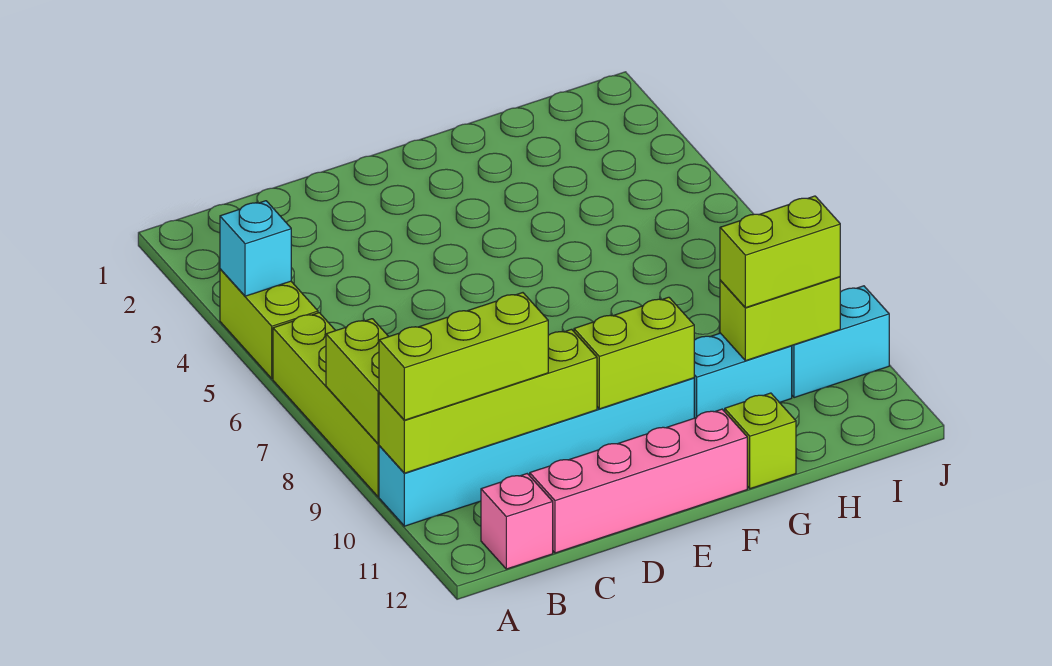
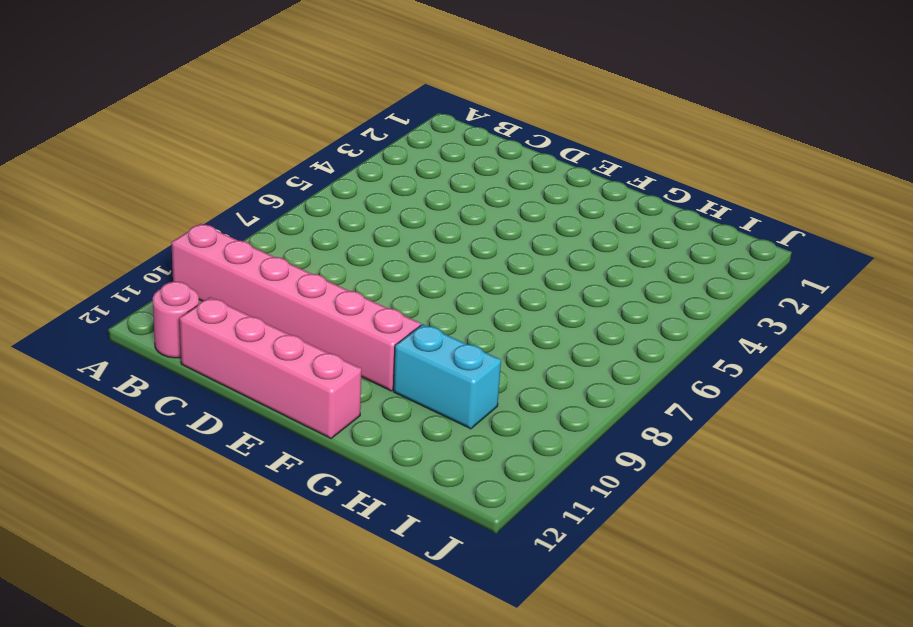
pink brick A10:F10 level 1 -> cyan brick A10:F10 level 1
pink round brick B12 level 1 -> pink brick B12 level 1
none -> lime brick A4:A5 level 1
none -> lime brick A6:A9 level 1
none -> lime brick G12 level 1

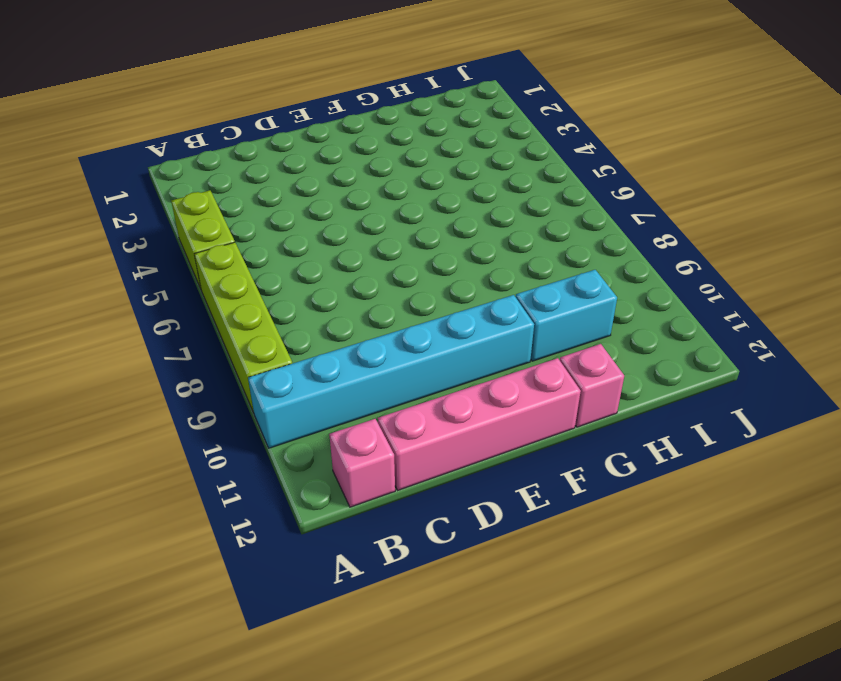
pink brick G12 level 1 -> lime brick G12 level 1
none -> cyan brick I10:J10 level 1
none -> cyan brick A4 level 2
none -> lime brick A8:A9 level 2

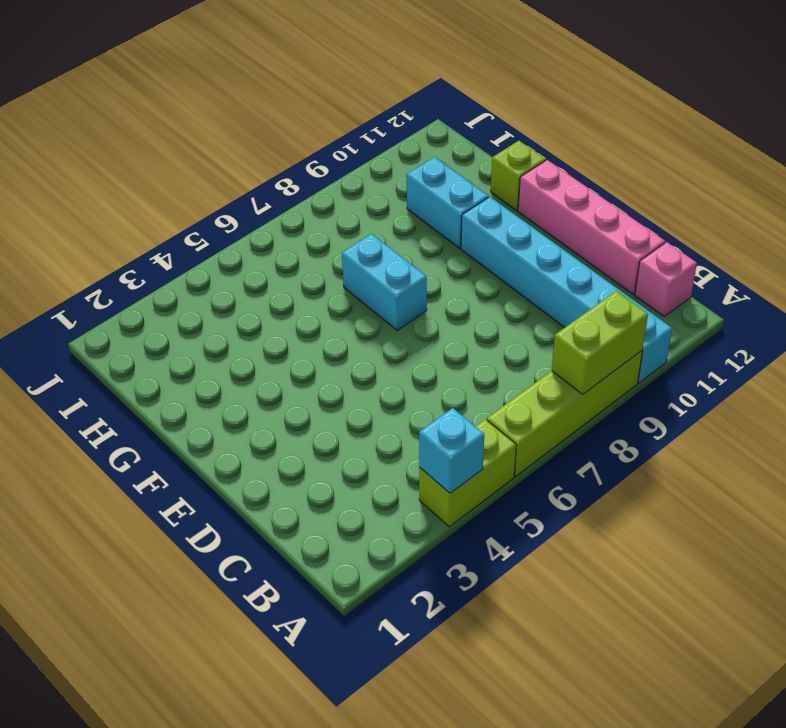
cyan brick F7:G7 level 1 -> cyan brick I10:J10 level 1
none -> lime brick A10:D10 level 2
none -> lime brick E10:F10 level 2
none -> lime brick H10:I10 level 2

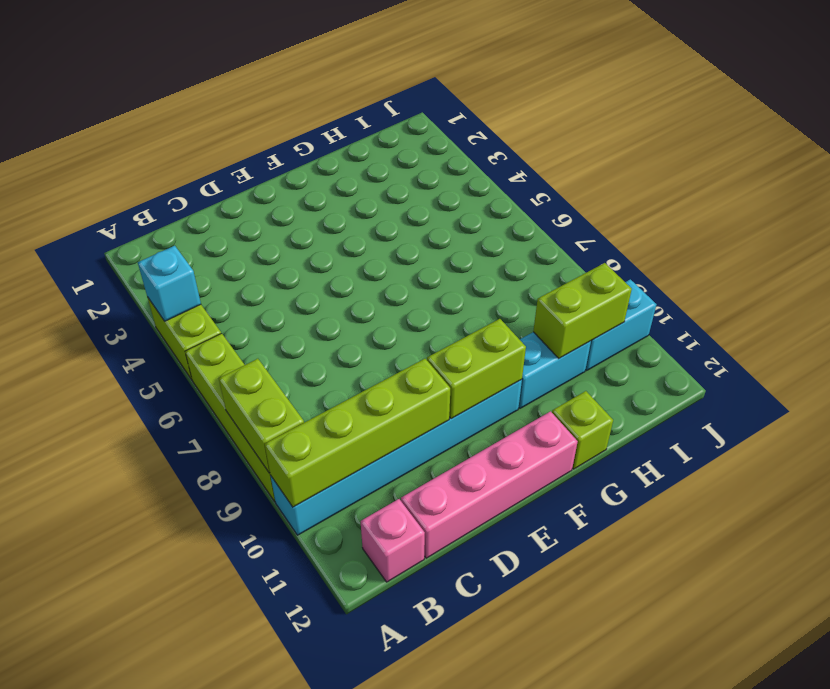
none -> lime brick A10:C10 level 3
none -> lime brick H10:I10 level 3

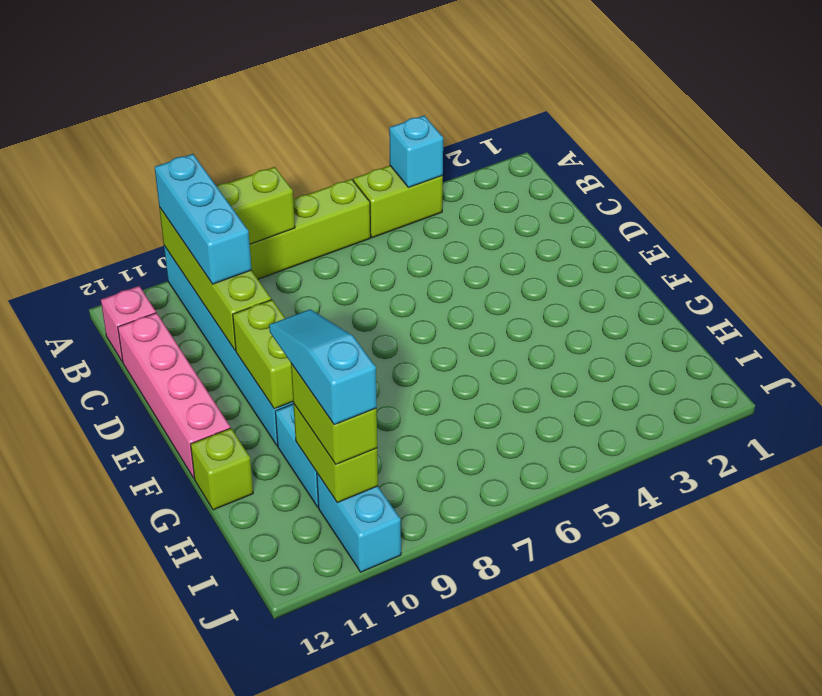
cyan brick A10:C10 level 3 -> lime brick A10:C10 level 3
cyan slope G10:I10 level 4 top I -> none

